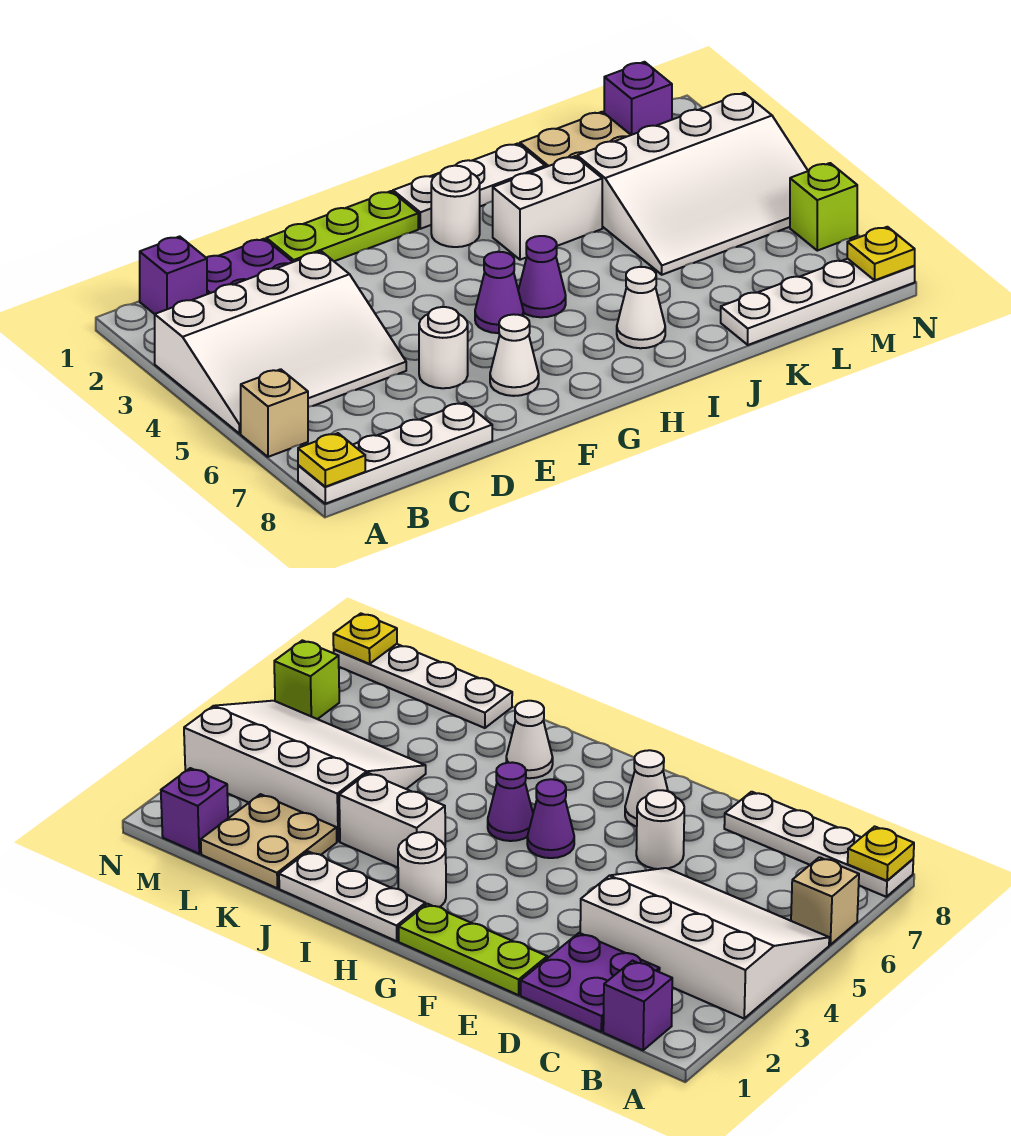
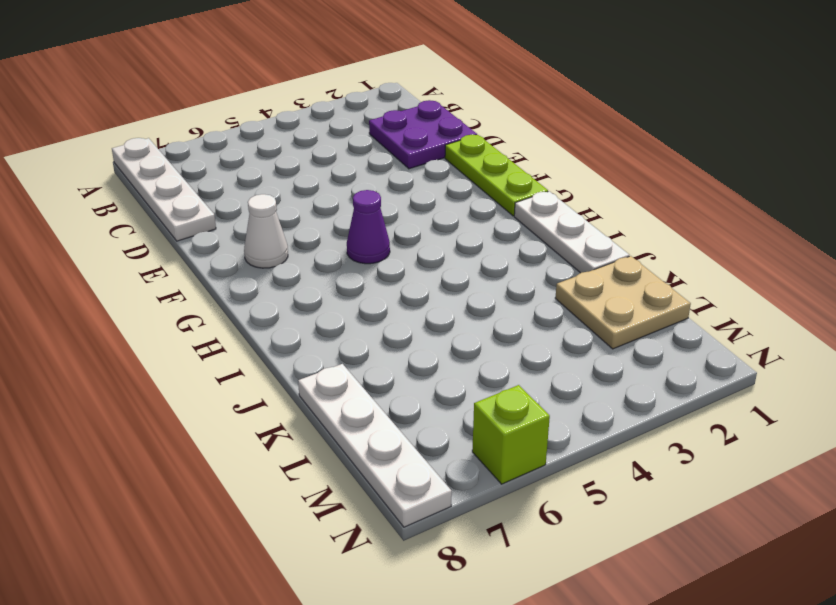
none -> white slope A3:D5 level 1 top 3
none -> tan brick A6 level 1
none -> purple brick B1 level 1

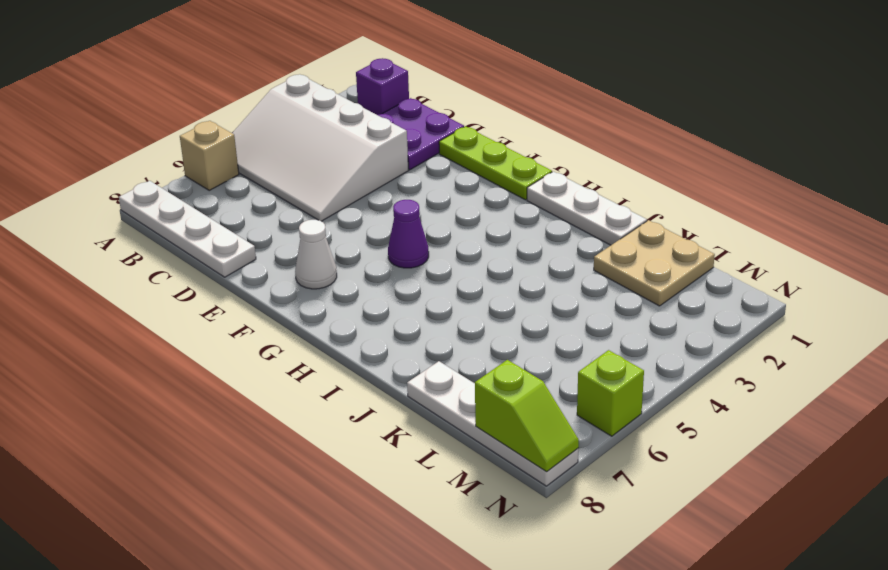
lime slope M8:N8 level 2 top M -> yellow plate N8 level 2
none -> white round brick E6 level 1
none -> white round brick H2 level 1
none -> purple cone H5 level 1

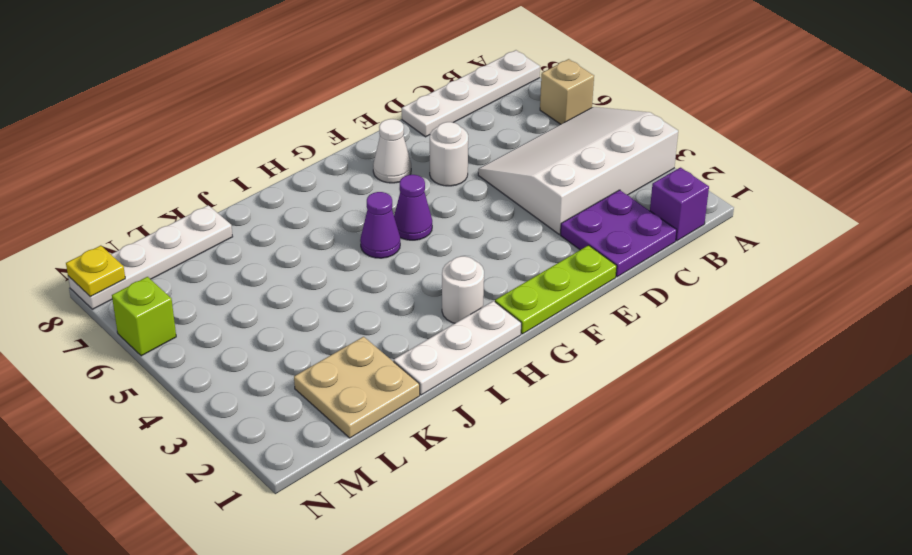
none -> white brick I3:J3 level 1
none -> white cone I7 level 1
none -> white slope K3:N5 level 1 top 3

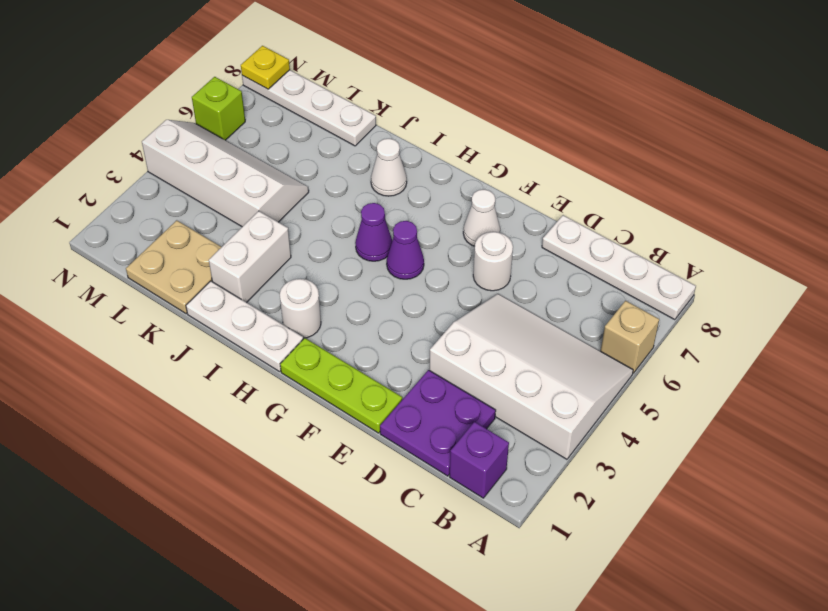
white brick J2:J3 level 1 -> white brick I3:J3 level 1
white slope K4:N5 level 1 top 4 -> white slope K3:N5 level 1 top 3
none -> purple brick M1 level 1
none -> yellow plate A8 level 2

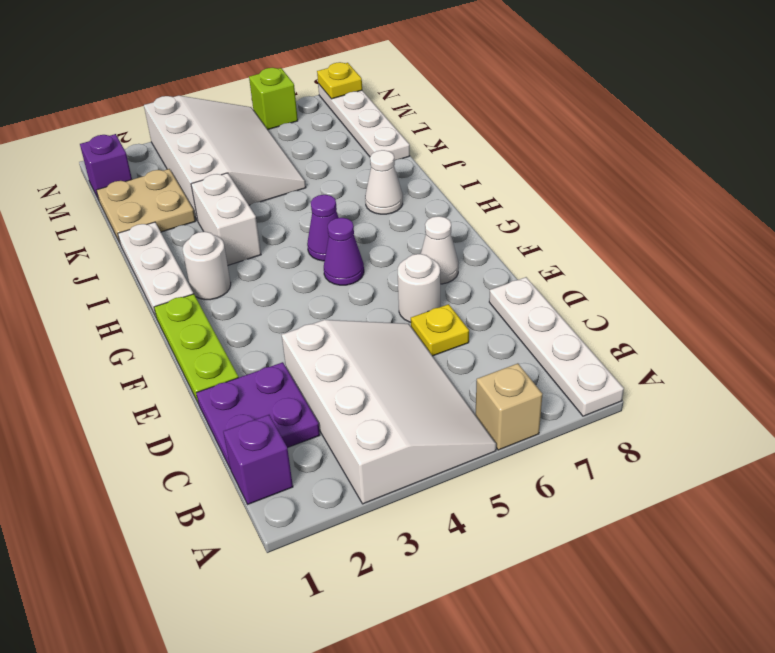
yellow plate D6 level 1 -> yellow plate A8 level 2

